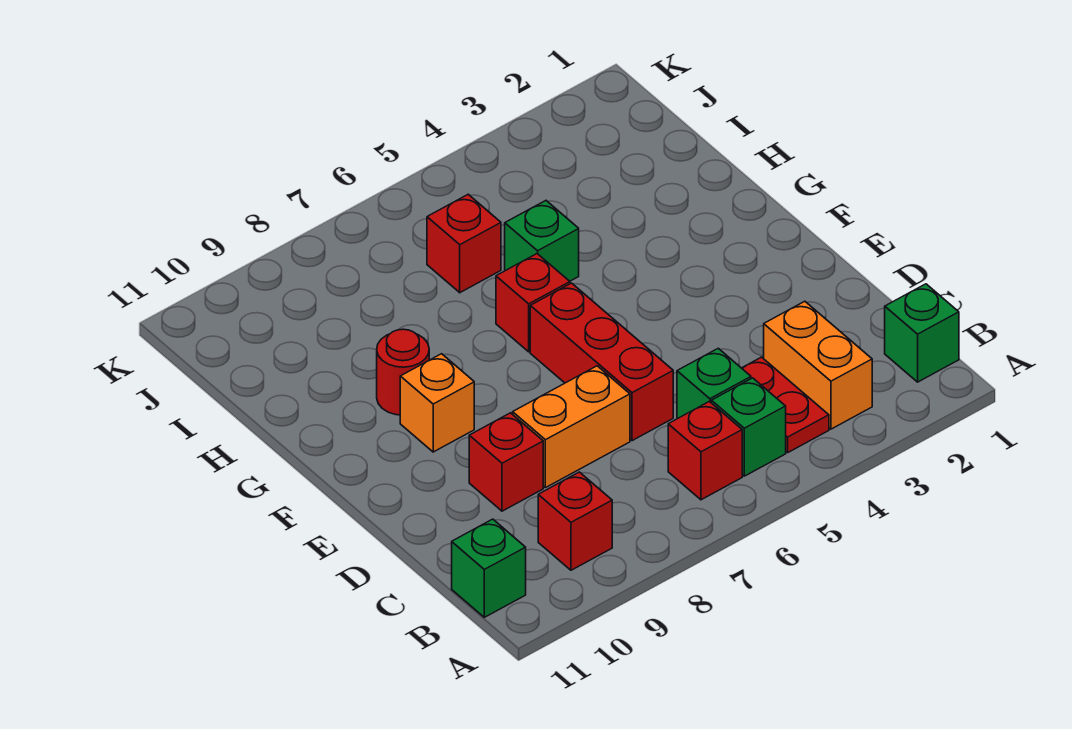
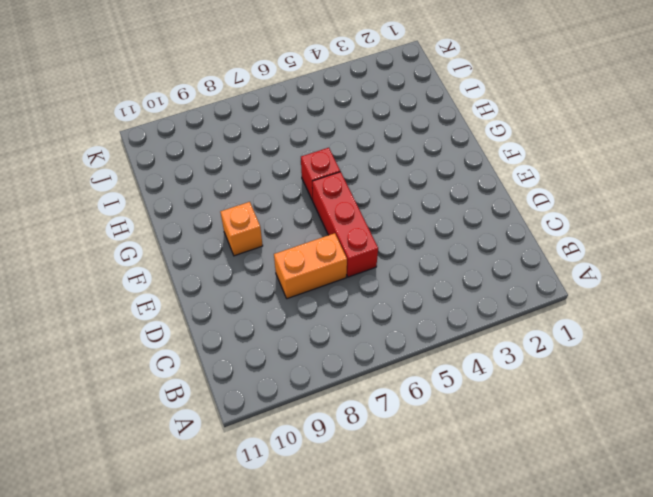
none -> green brick B1 level 1
none -> orange brick B3:C3 level 1
none -> red plate B4:C4 level 1

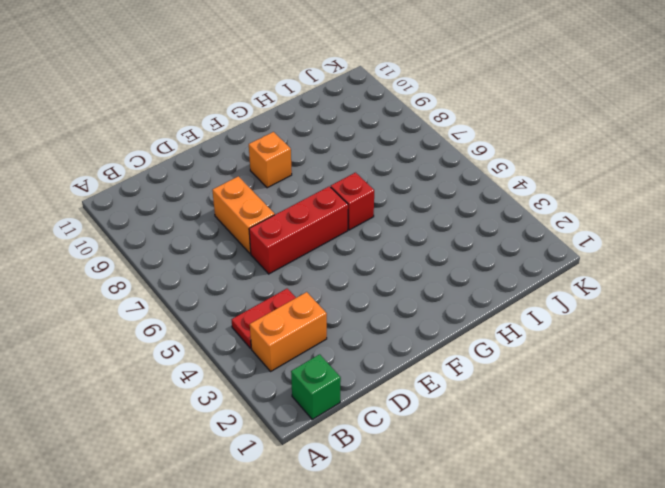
none -> green brick B5 level 1
none -> red brick B6 level 1
none -> red brick B9 level 1

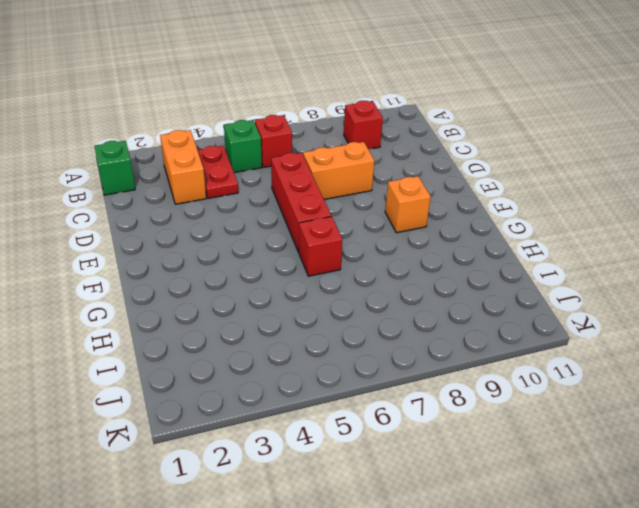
none -> green brick B11 level 1
none -> green brick C5 level 1
none -> red brick D9 level 1

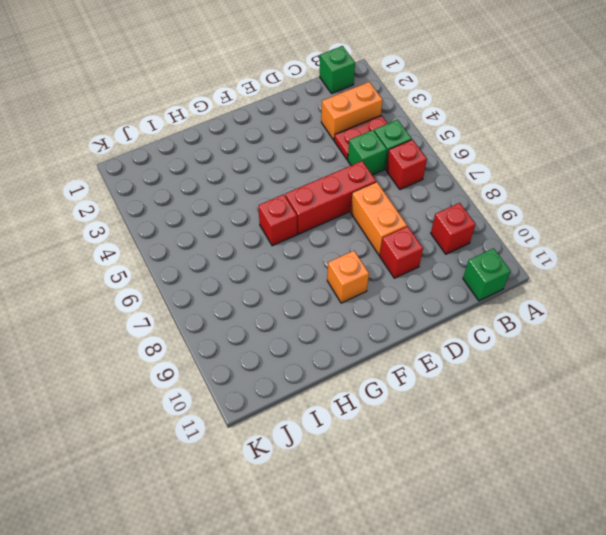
none -> red round brick G9 level 1
none -> green brick H5 level 1
none -> red brick I6 level 1

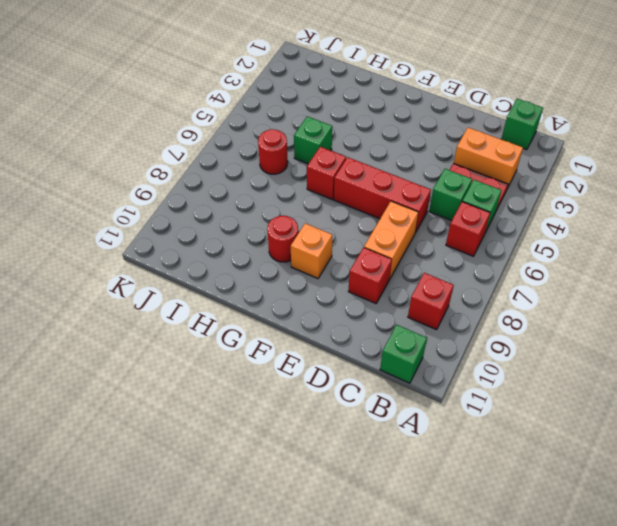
red round brick I6 level 1 -> red brick I6 level 1

